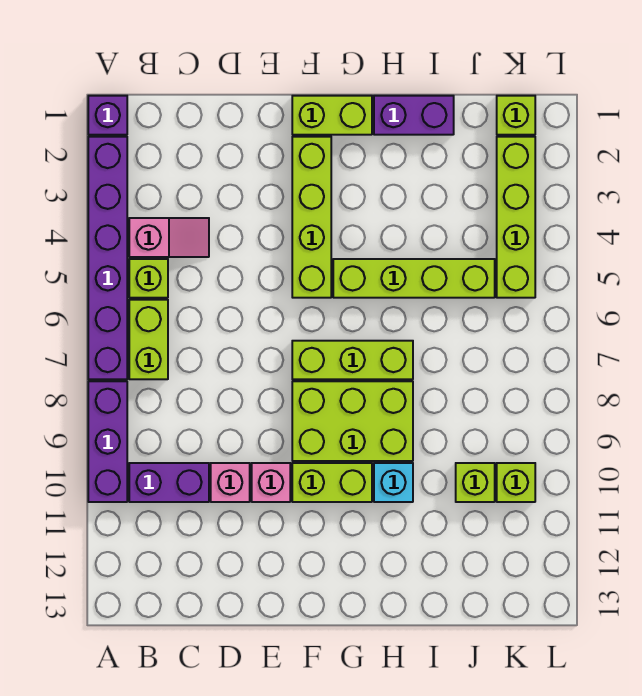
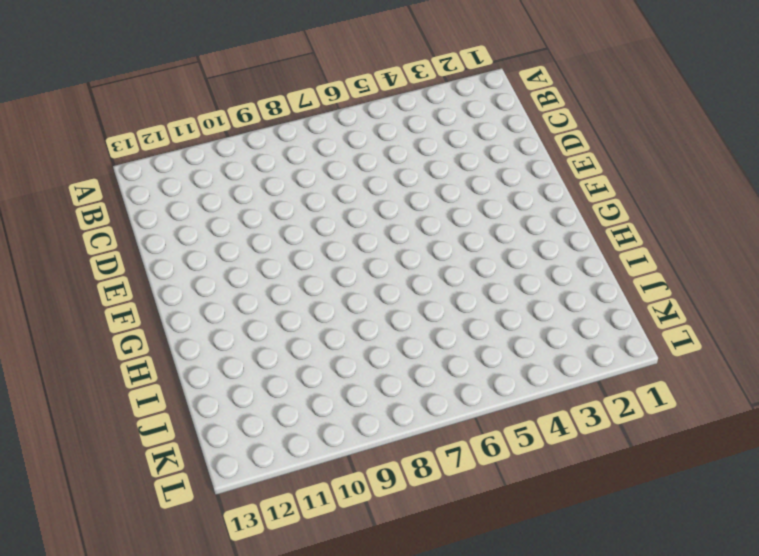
none -> purple brick A1 level 1
none -> purple brick A2:A7 level 1
none -> purple brick A8:A10 level 1

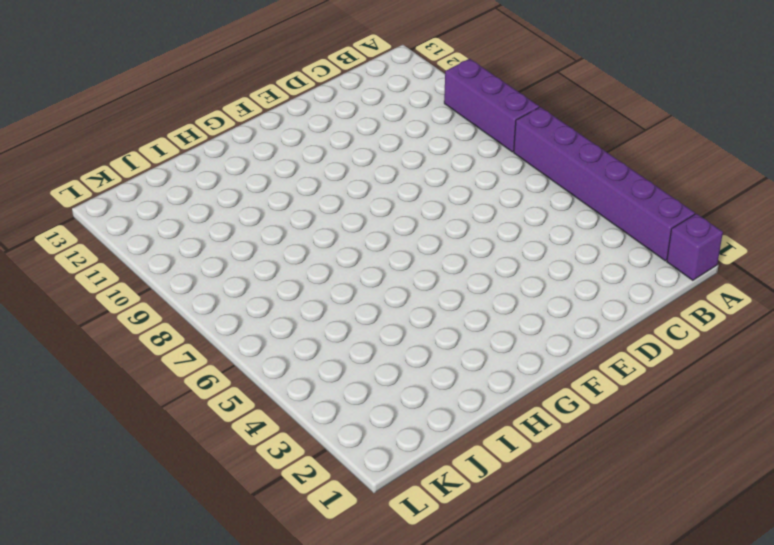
none -> pink slope B4:C4 level 1 top B
none -> lime brick B5 level 1
none -> lime brick B6:B7 level 1

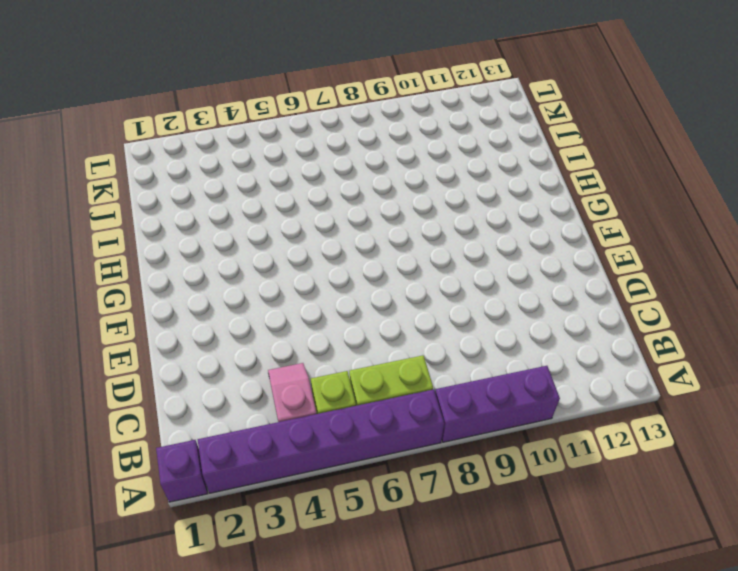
none -> purple brick B10:C10 level 1
none -> pink brick D10 level 1
none -> pink brick E10 level 1

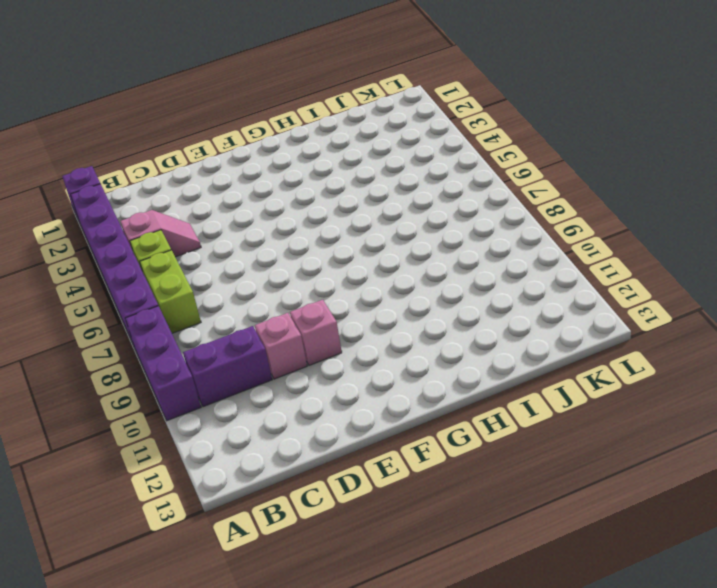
none -> lime brick F1:G1 level 1
none -> lime brick F2:F5 level 1
none -> lime brick F7:H7 level 1

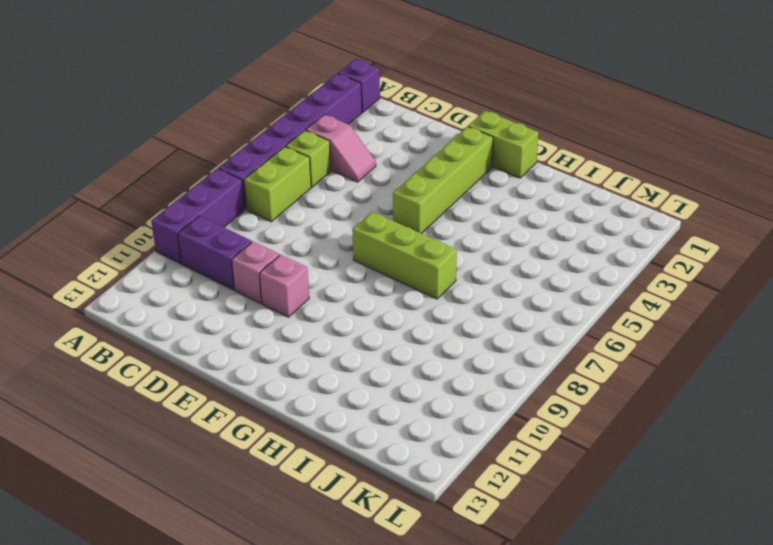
none -> lime brick F8:H9 level 1
none -> lime brick F10:G10 level 1
none -> lime brick G5:J5 level 1

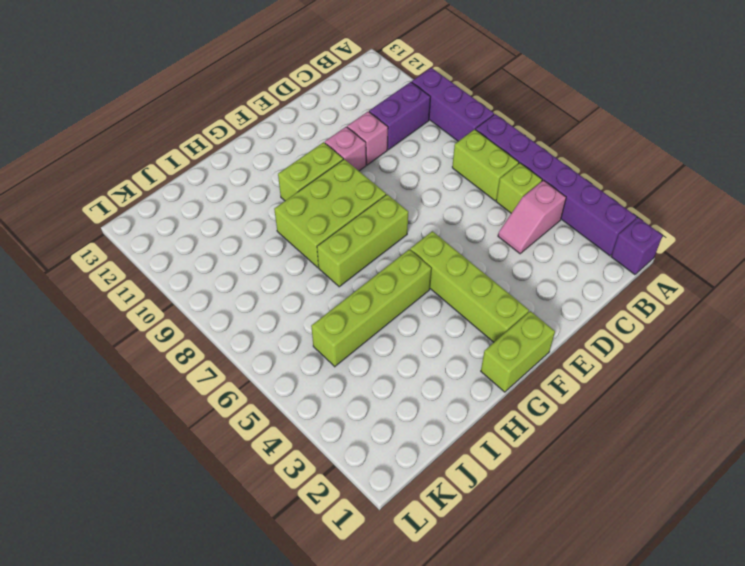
none -> purple brick H1:I1 level 1
none -> cyan brick H10 level 1
none -> lime brick J10 level 1

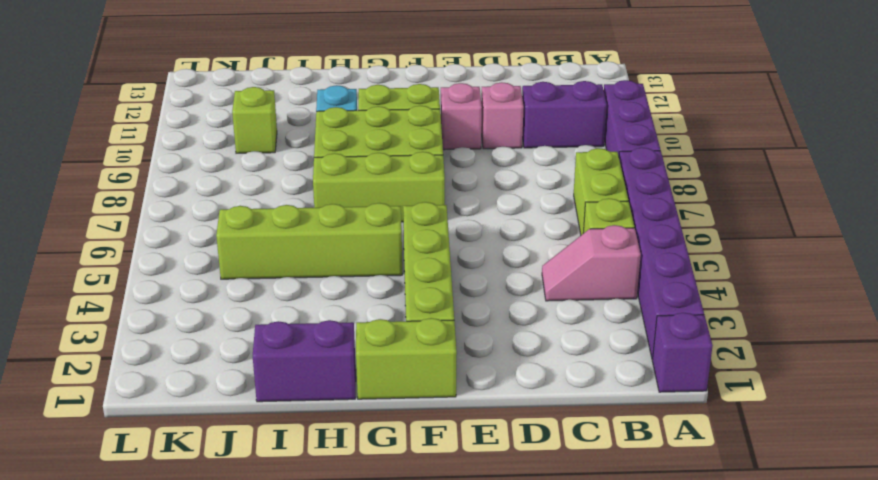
none -> lime brick K1 level 1
none -> lime brick K2:K5 level 1
none -> lime brick K10 level 1

